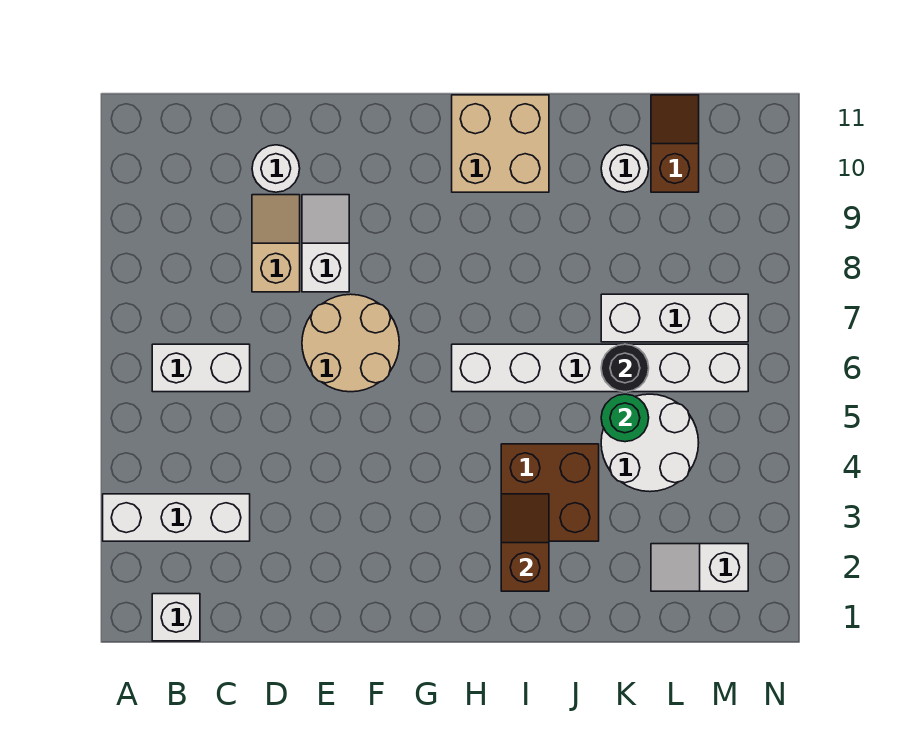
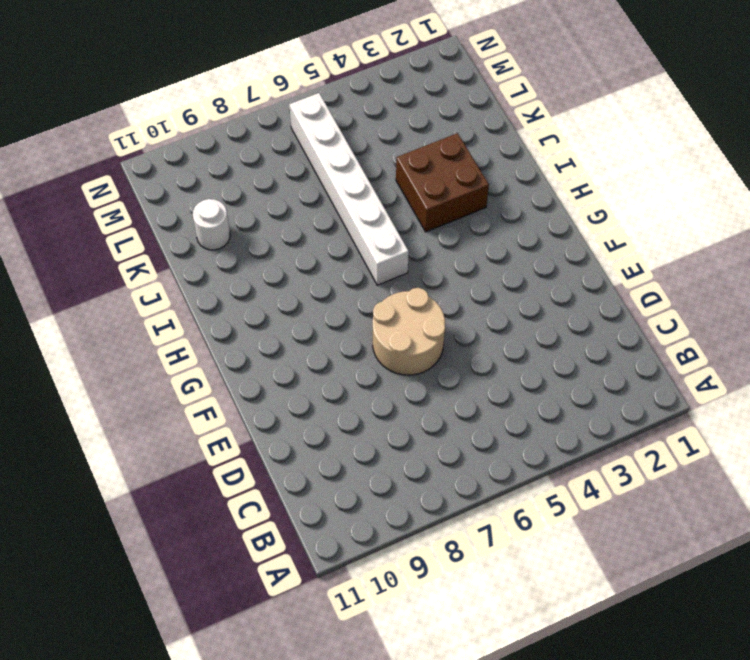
none -> white brick A3:C3 level 1
none -> white brick B1 level 1
none -> white brick B6:C6 level 1

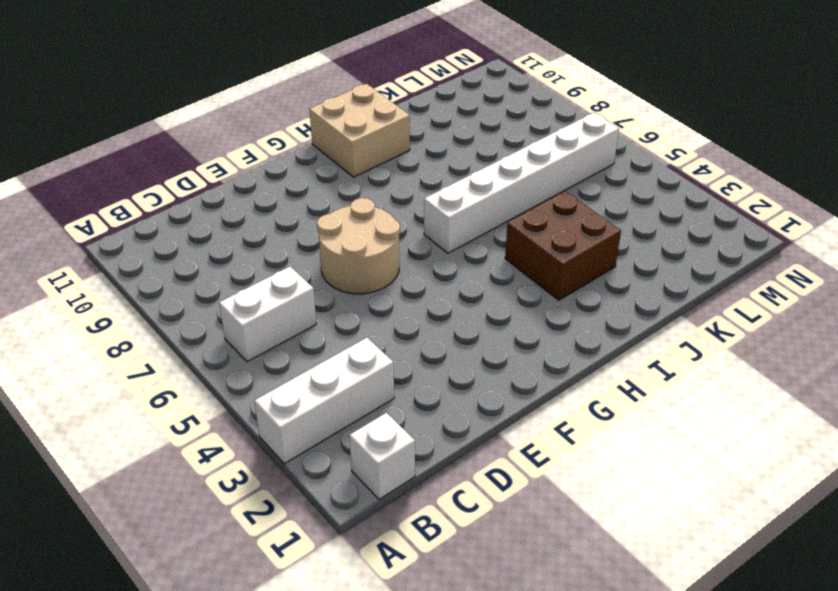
none -> tan slope D8:D9 level 1 top 8
none -> white round brick D10 level 1
none -> white slope E8:E9 level 1 top 8

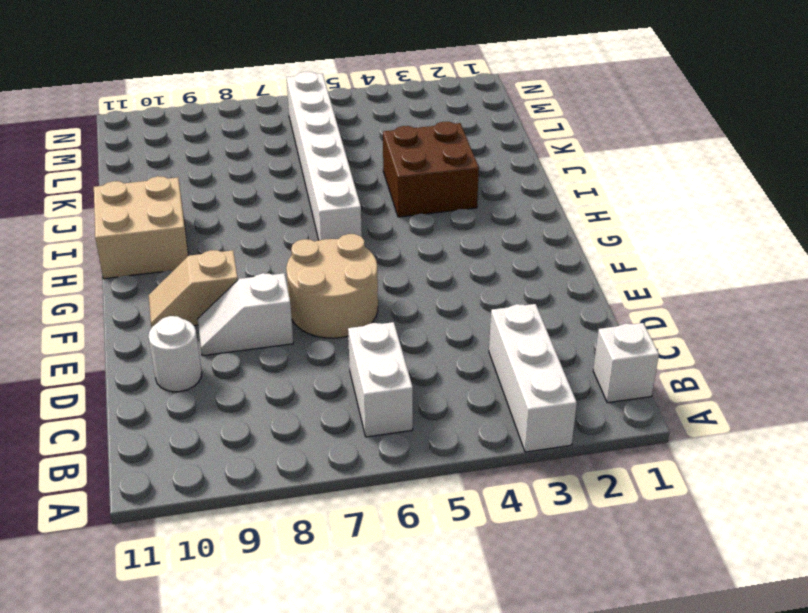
tan slope F9:F10 level 1 top 9 -> tan slope D8:D9 level 1 top 8
none -> white round brick K4:L5 level 1
none -> white brick K7:M7 level 1
none -> white round brick K10 level 1

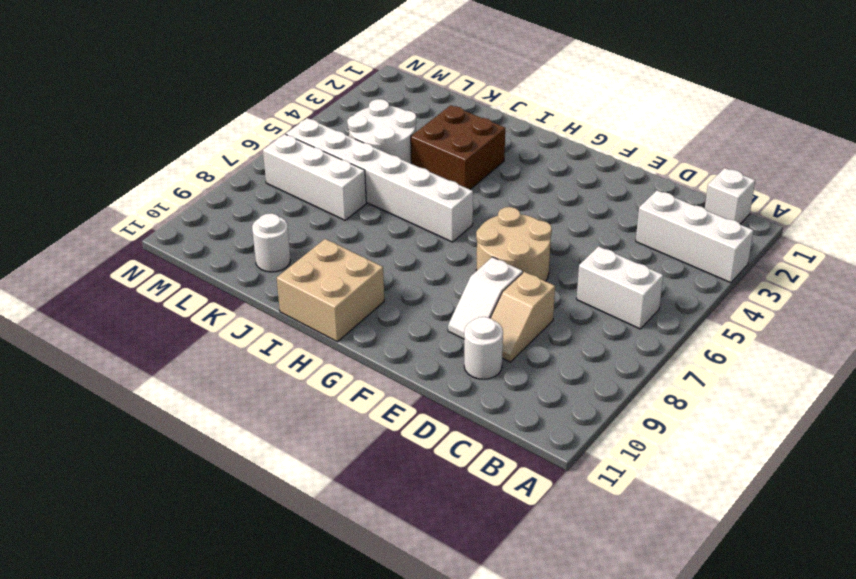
none -> white slope L2:M2 level 1 top M
none -> brown slope L10:L11 level 1 top 10
none -> brown slope I2:I3 level 2 top 2

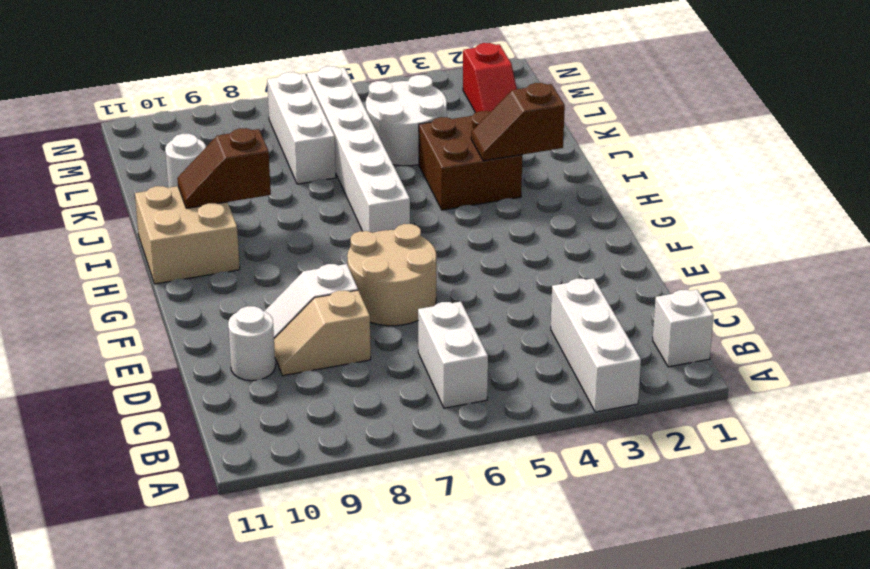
brown slope I9:I10 level 2 top 9 -> brown slope L10:L11 level 1 top 10
red slope L2:M2 level 1 top M -> white slope L2:M2 level 1 top M
none -> green round brick K5 level 2
none -> black round brick K6 level 2

